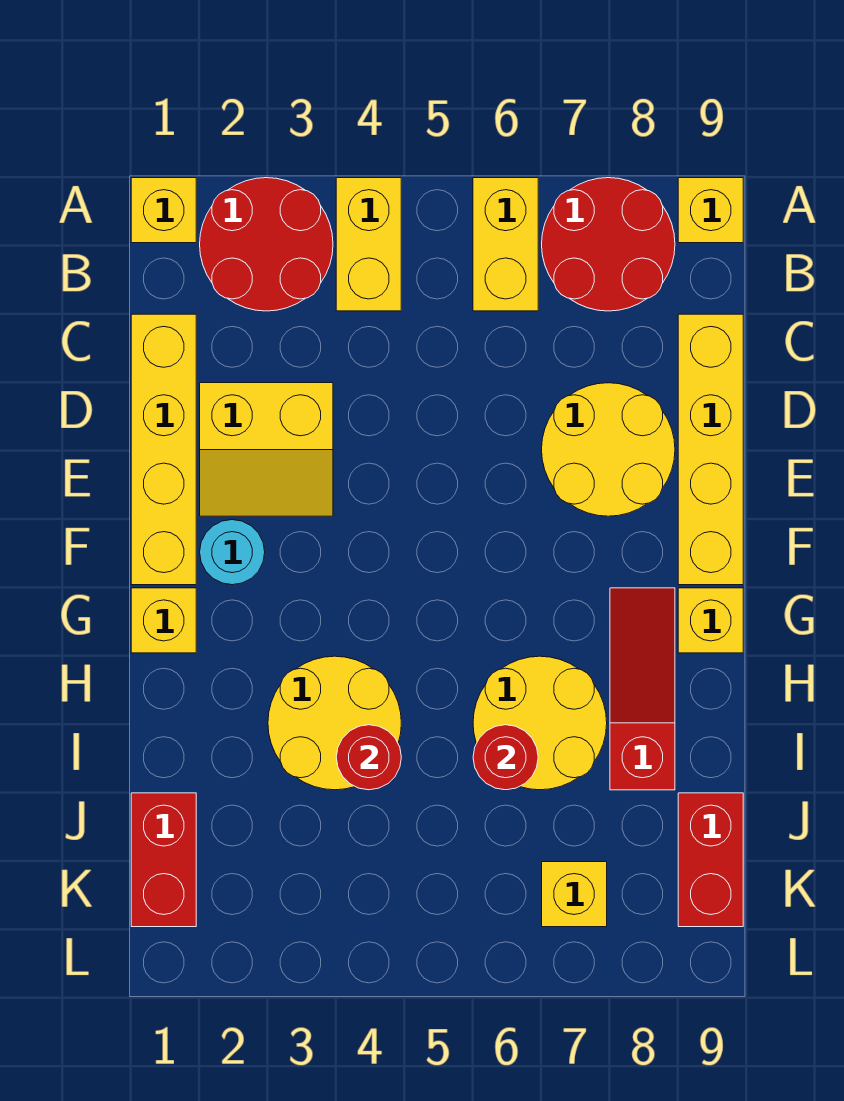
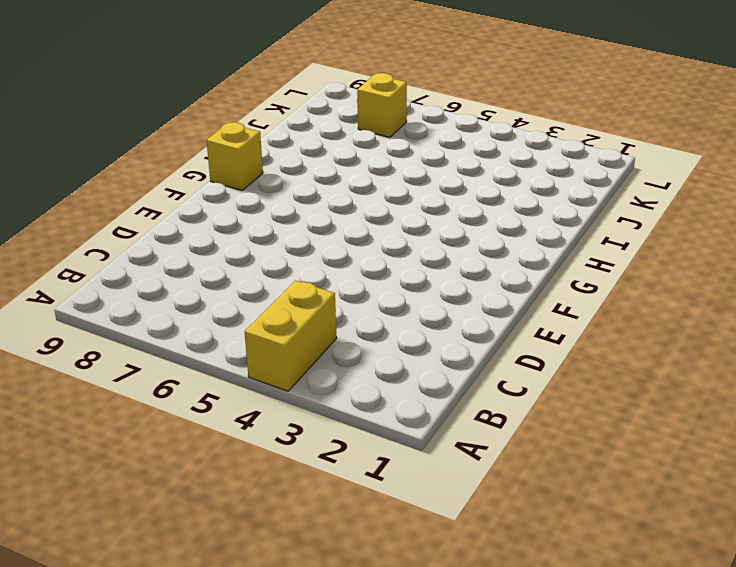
none -> yellow brick A1 level 1
none -> red round brick A2:B3 level 1
none -> yellow brick A6:B6 level 1

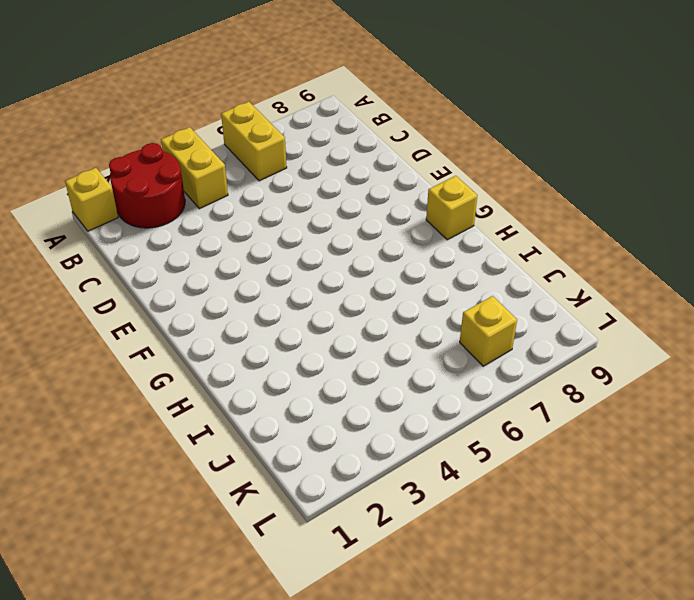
none -> red round brick A7:B8 level 1
none -> yellow brick A9 level 1
none -> yellow brick C1:F1 level 1

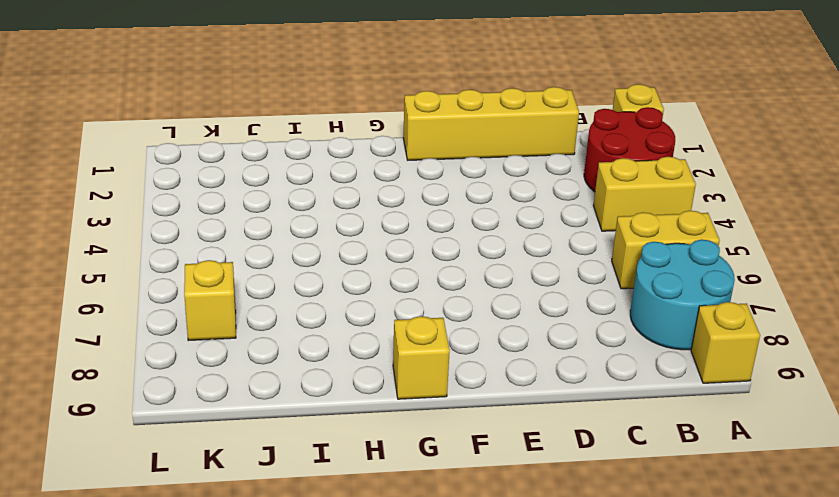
cyan round brick A7:B8 level 1 -> red round brick A7:B8 level 1
none -> yellow brick C9:F9 level 1
none -> yellow slope D2:E3 level 1 top D
none -> yellow round brick D7:E8 level 1

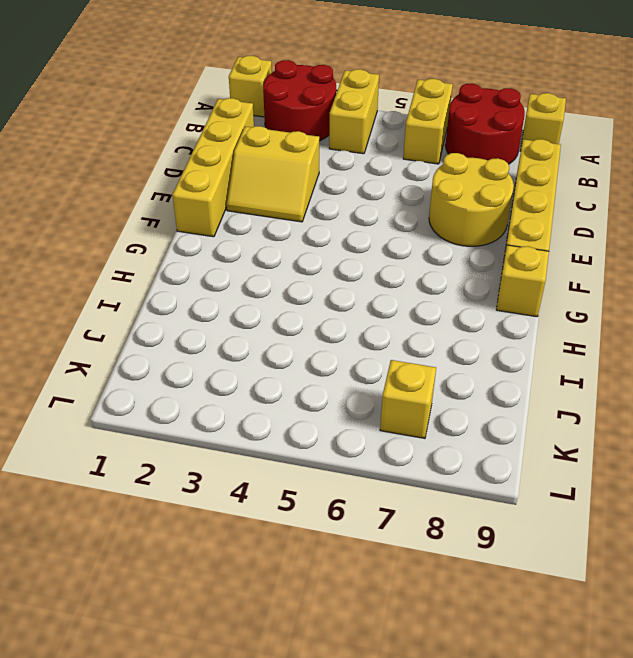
none -> cyan round brick F2 level 1
none -> yellow brick G1 level 1
none -> red slope G8:I8 level 1 top I

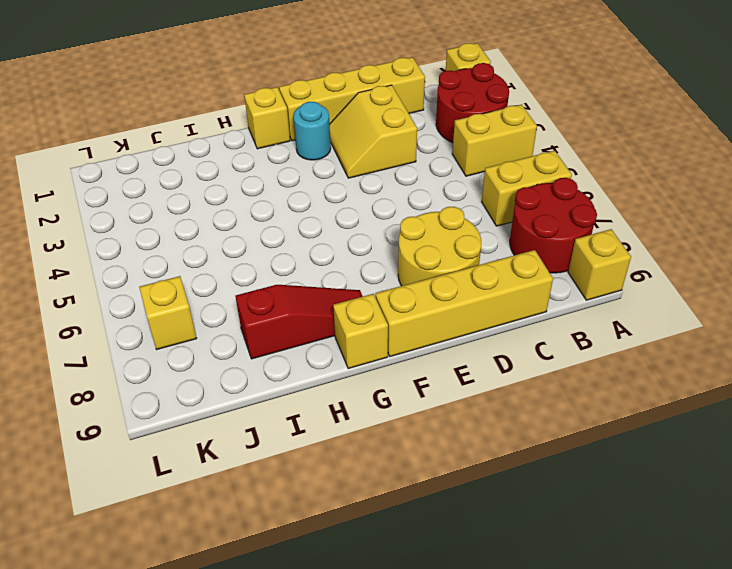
none -> yellow round brick H3:I4 level 1
none -> yellow round brick H6:I7 level 1
none -> red brick J1:K1 level 1

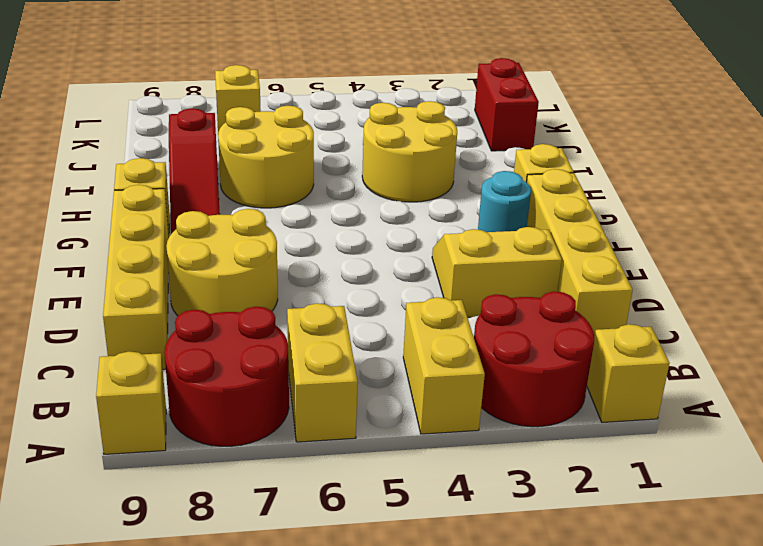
none -> red brick J9:K9 level 1
none -> red round brick I4 level 2
none -> red round brick I6 level 2

